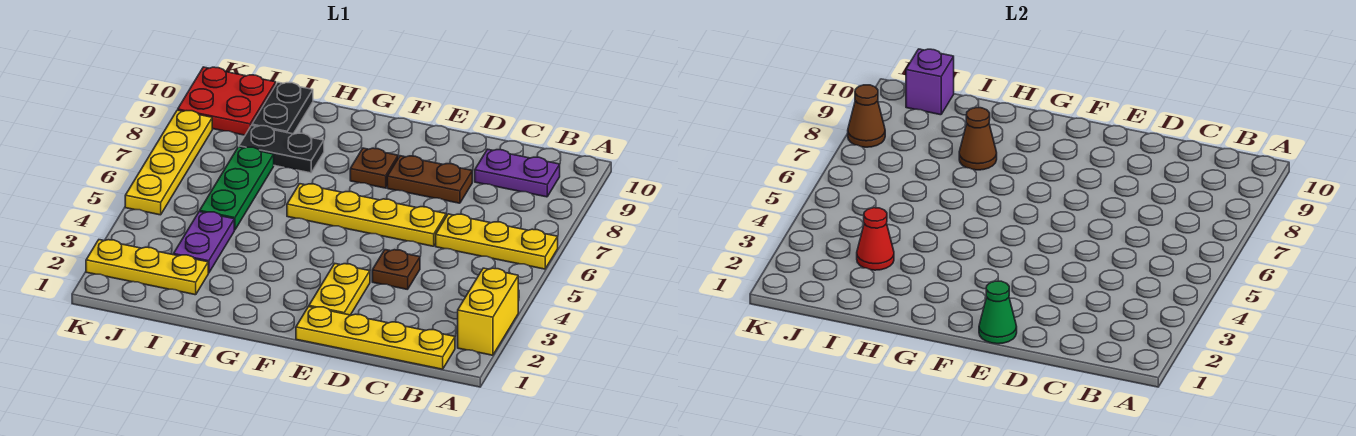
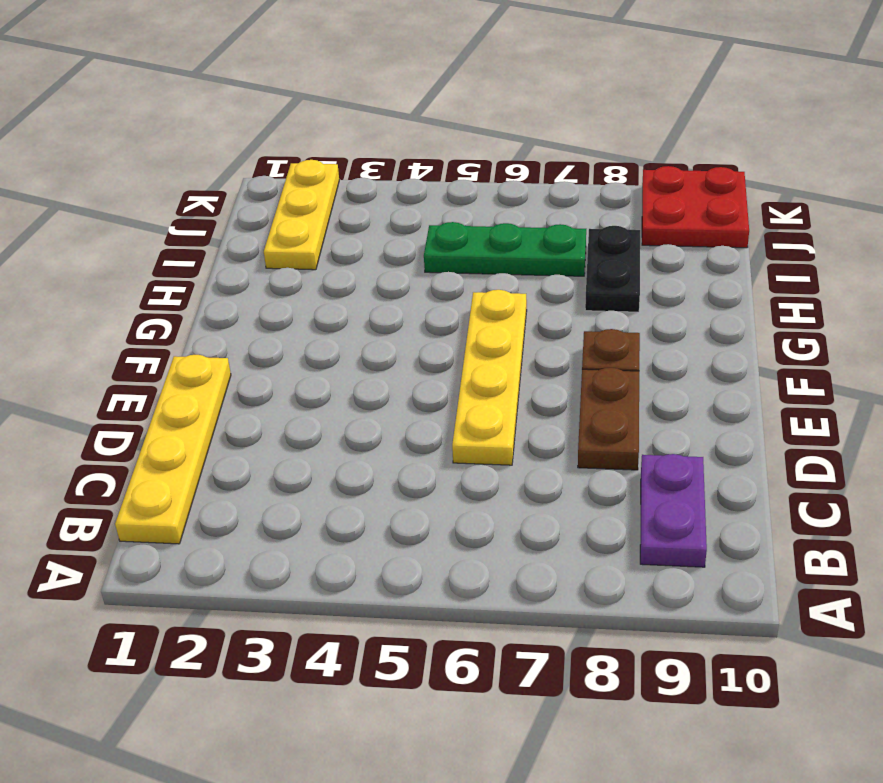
none -> yellow brick A2:A3 level 1
none -> yellow plate A6:C6 level 1
none -> brown plate D4 level 1

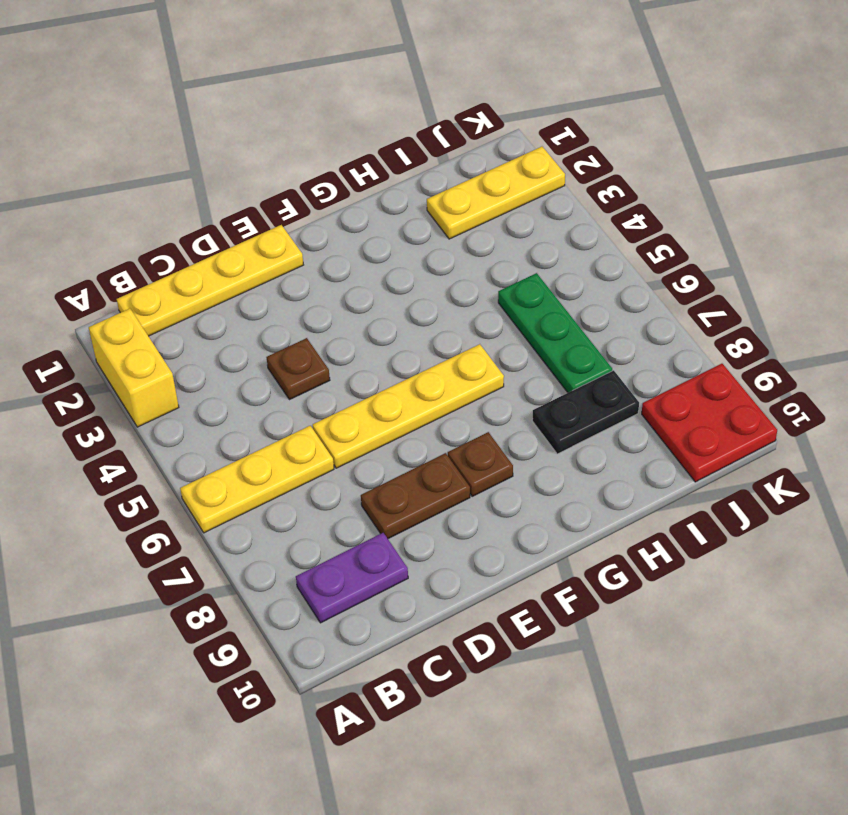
none -> yellow plate E2:E3 level 1
none -> purple plate I3:I4 level 1
none -> black plate I9:I10 level 1

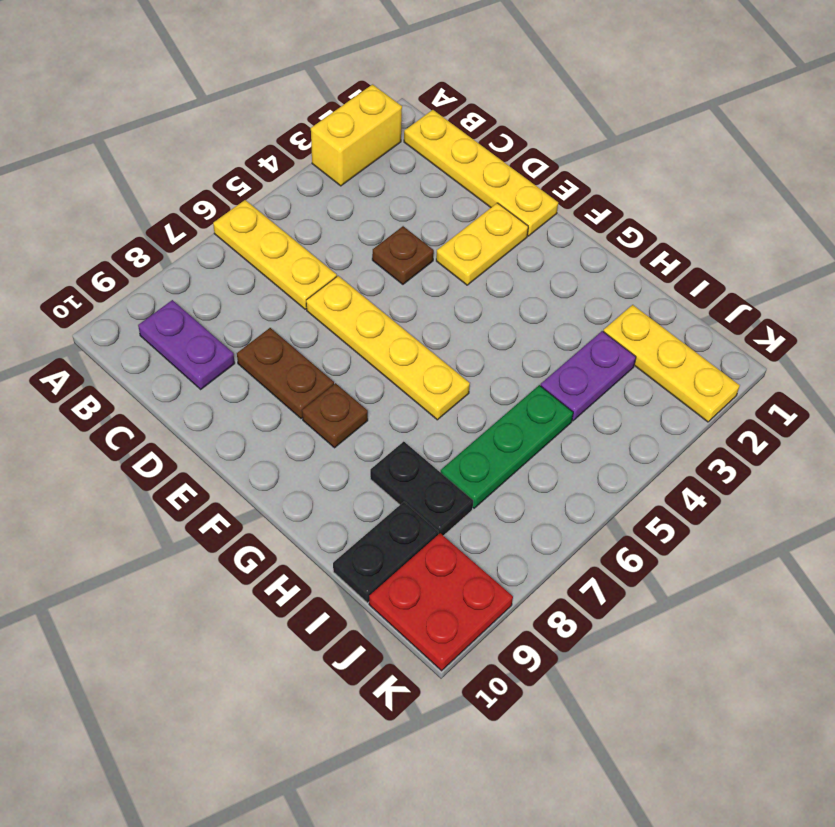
none -> yellow plate K5:K8 level 1
none -> green cone E1 level 2
none -> brown cone H8 level 2

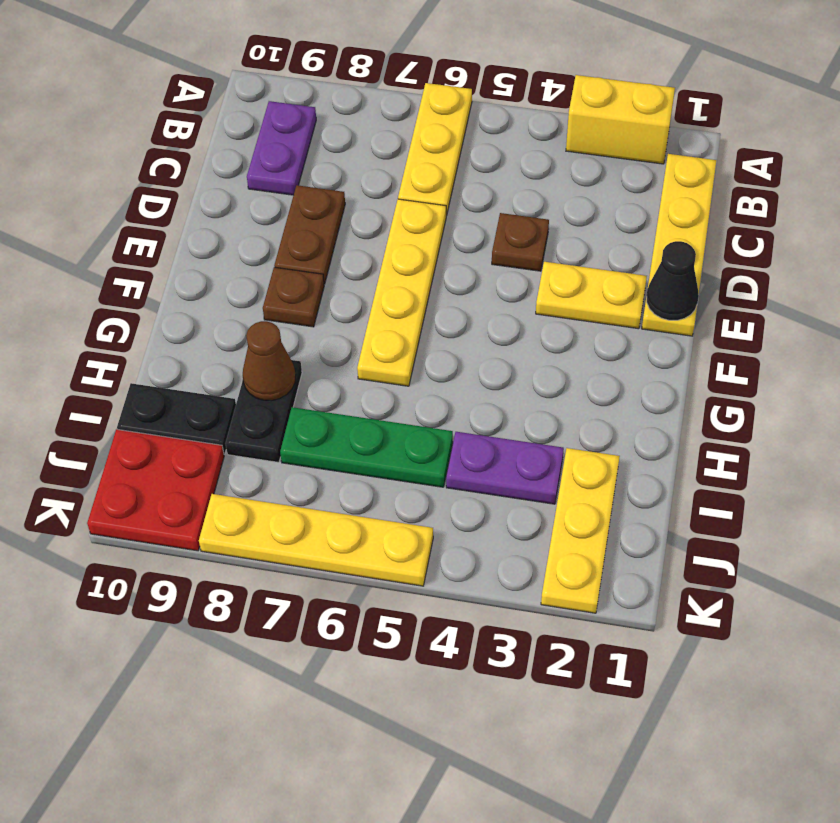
black cone E1 level 2 -> green cone E1 level 2
none -> red cone I3 level 2
none -> purple brick J10 level 2
none -> brown cone K8 level 2

